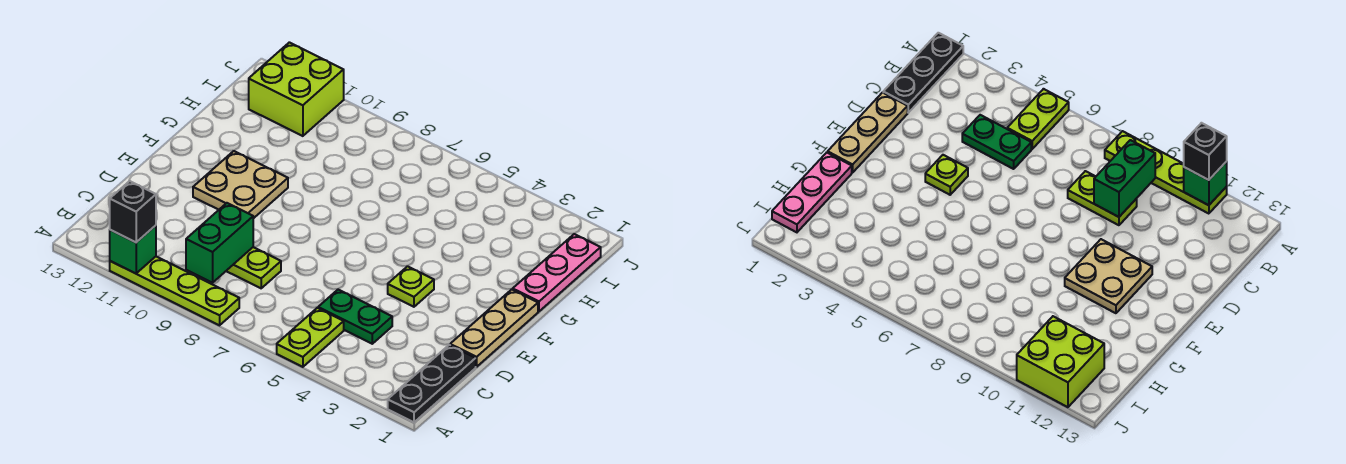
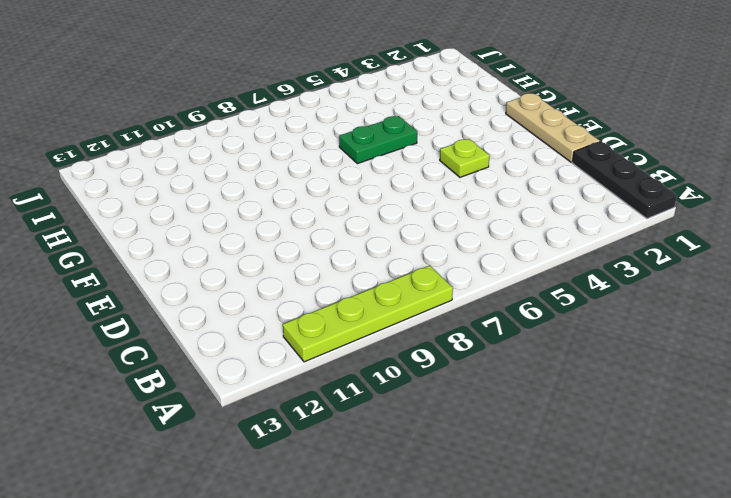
green plate G5:G6 level 1 -> green plate C4:C5 level 1
none -> lime plate A5:B5 level 1
none -> lime plate C8:C9 level 1
none -> tan plate E10:F11 level 1

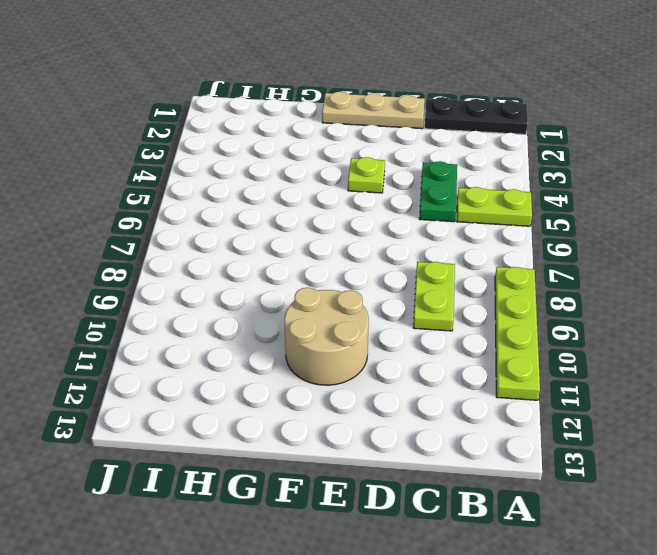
tan round brick E10:F11 level 1 -> tan plate E10:F11 level 1
none -> pink plate G1:I1 level 1
none -> lime brick I11:J12 level 1
none -> green brick A11 level 2

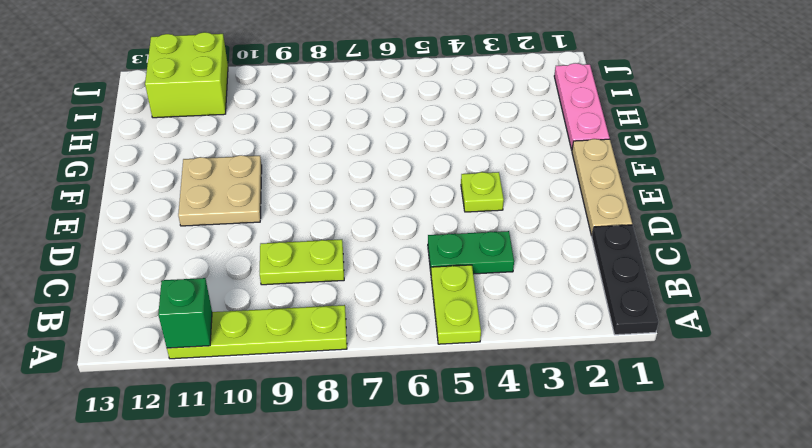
none -> green brick B9:C9 level 2
none -> black brick A11 level 3

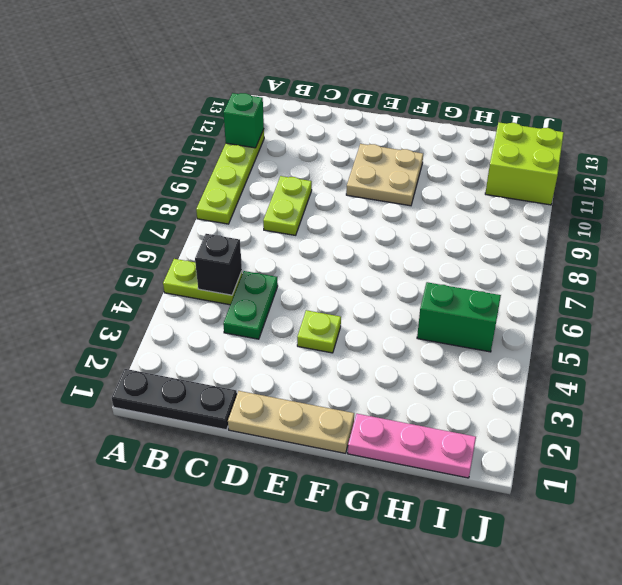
black brick B5 level 2 -> black brick A11 level 3
green brick H5:I5 level 1 -> green brick B9:C9 level 2

